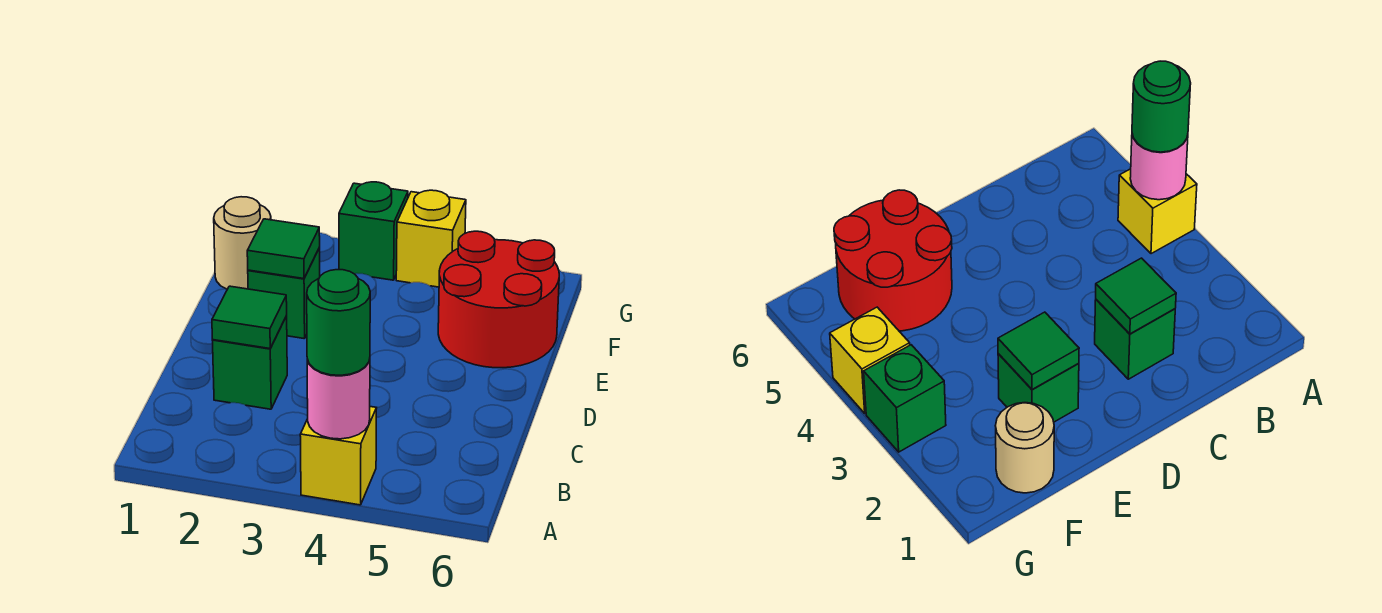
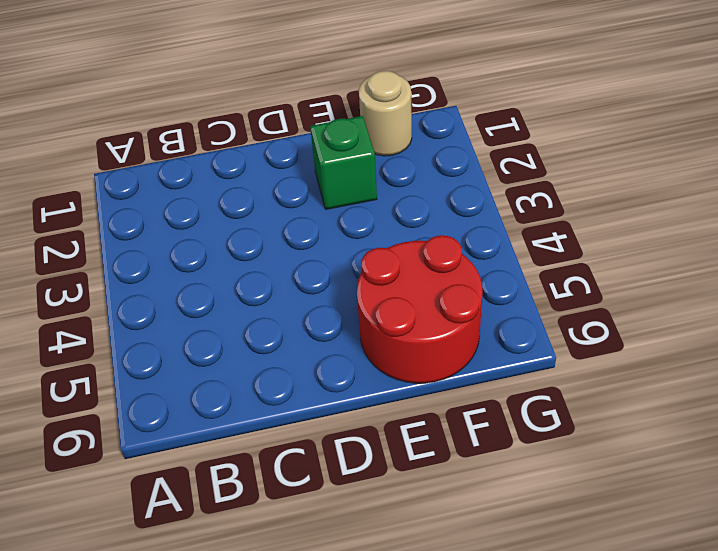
none -> yellow brick A4 level 1
none -> green brick C2 level 1

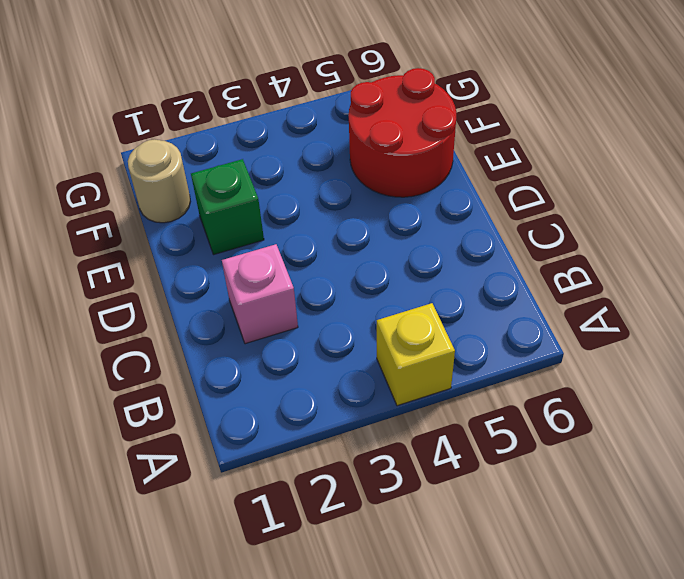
pink brick C2 level 1 -> green brick C2 level 1
none -> green brick G3 level 1
none -> yellow brick G4 level 1

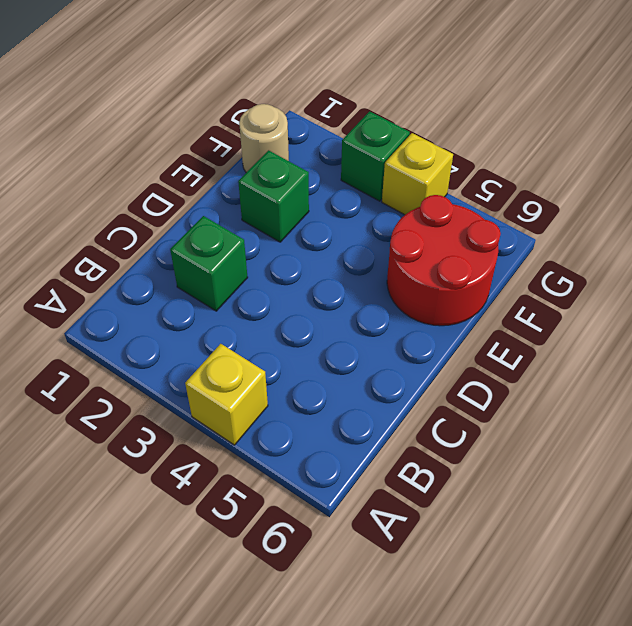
none -> pink round brick A4 level 2
none -> green tile C2 level 2

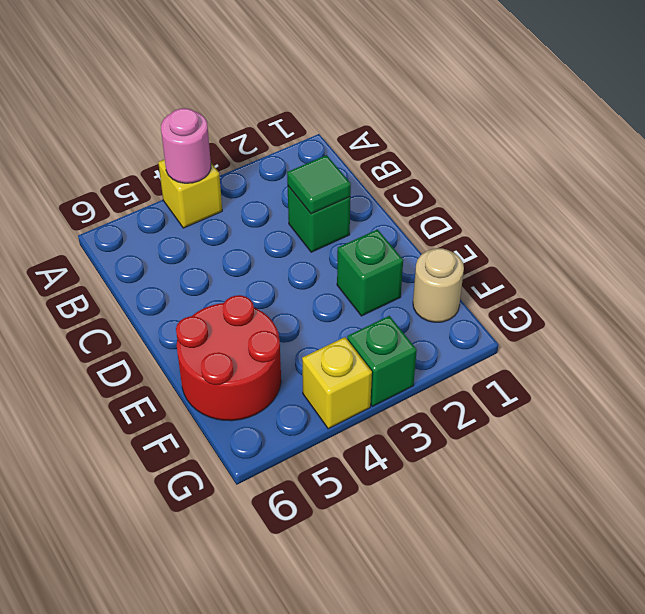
none -> green tile E2 level 2
none -> green round brick A4 level 3

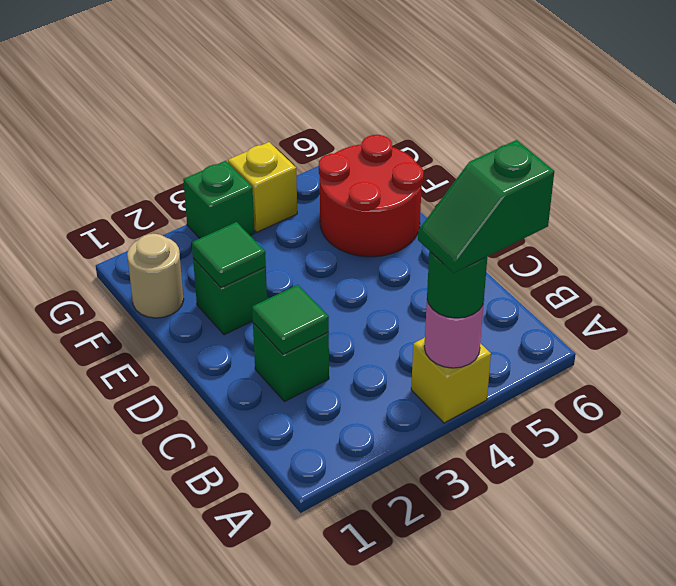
green slope A4:A5 level 4 top 5 -> none

